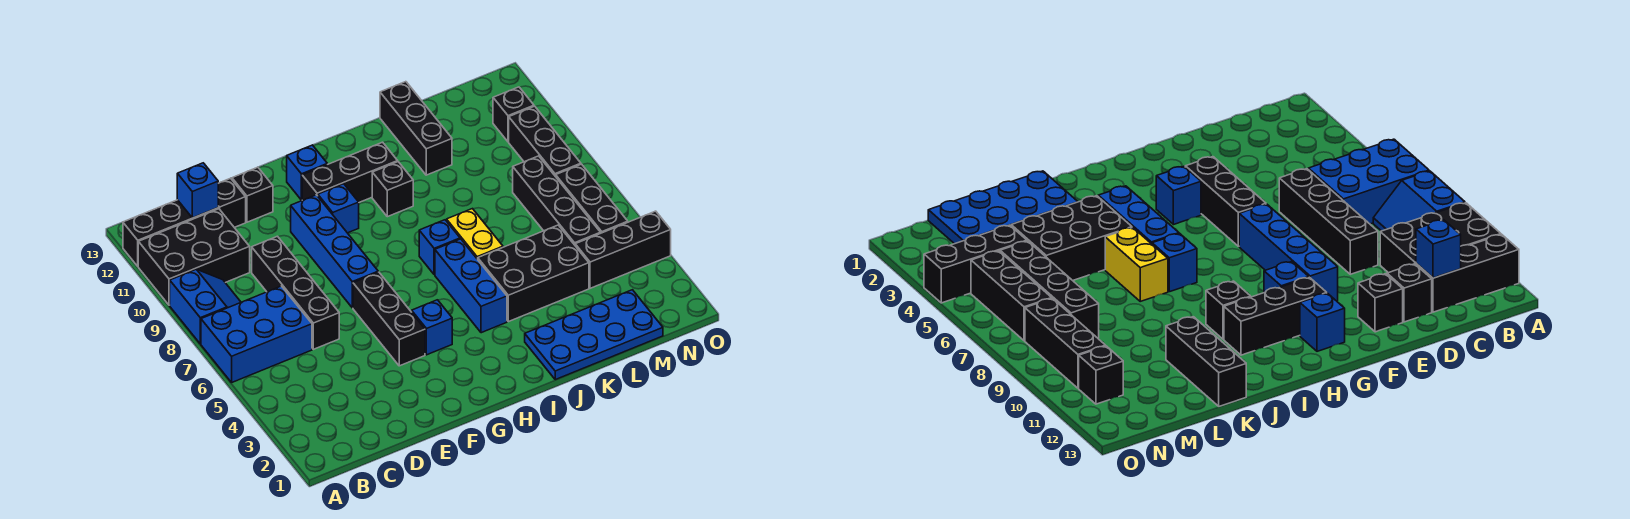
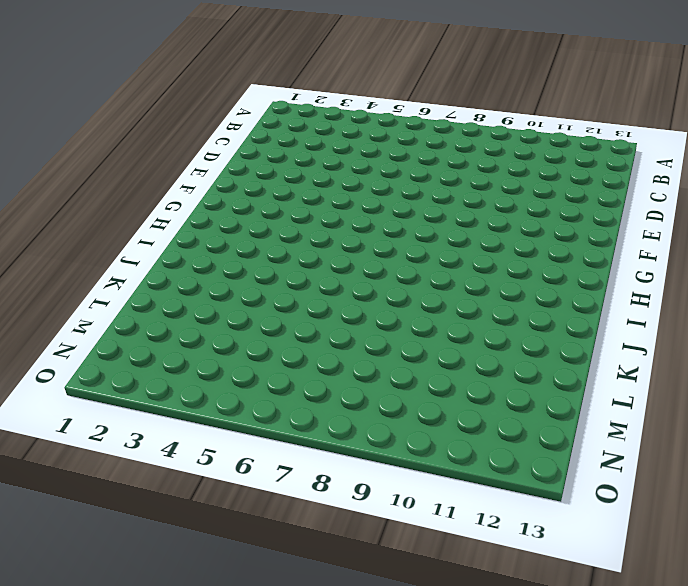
none -> blue brick A6:C7 level 1
none -> blue slope A8:B9 level 1 top A
none -> black brick A10:C11 level 1

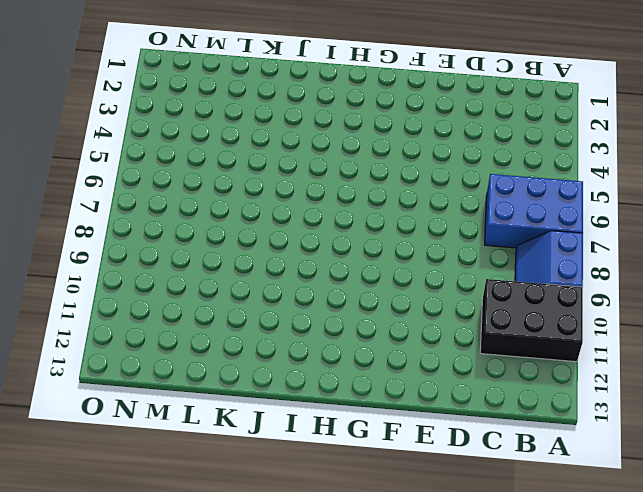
none -> black brick A12:C12 level 1
none -> black brick D6:D9 level 1
none -> black brick D12 level 1

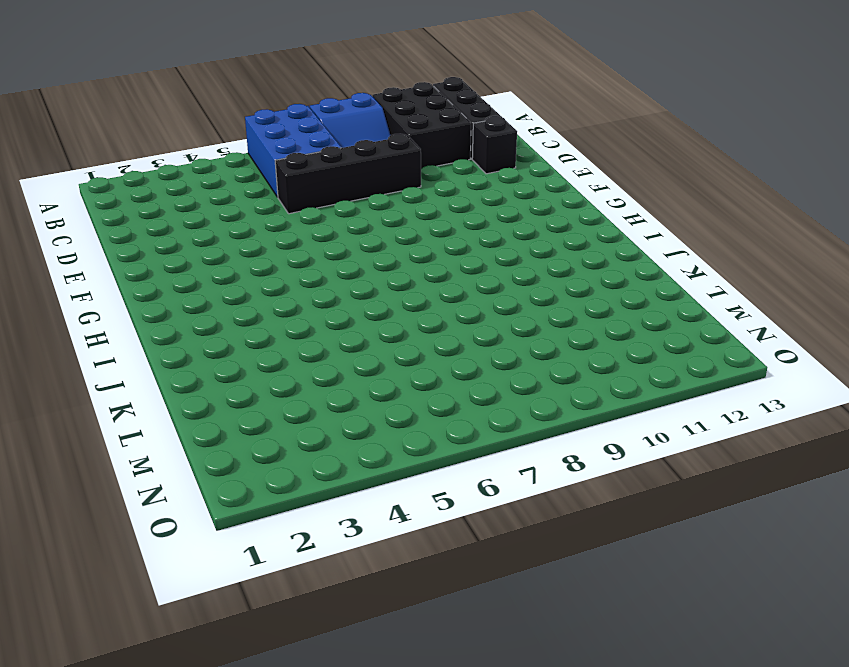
none -> black brick E12 level 1
none -> black brick F4:F6 level 1
none -> blue brick F7:F10 level 1

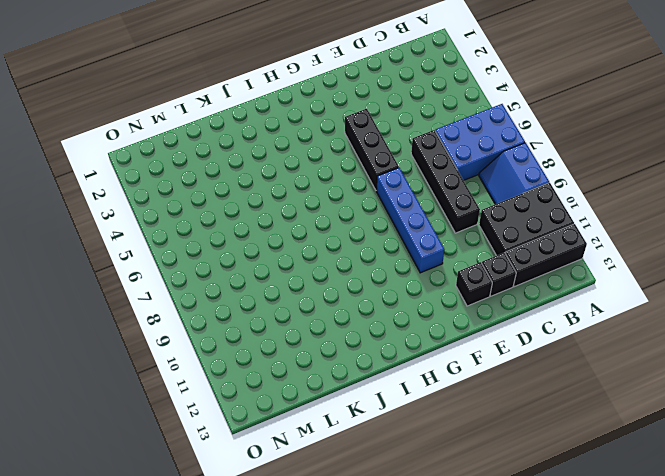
none -> blue brick G4 level 1
none -> blue brick G10 level 1
none -> black brick G11:I11 level 1

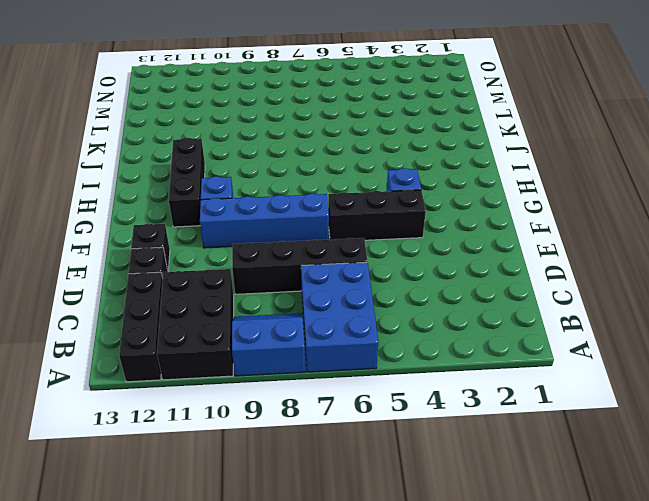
none -> blue brick G12 level 1
none -> blue brick I4:I6 level 1
none -> blue brick I7 level 1

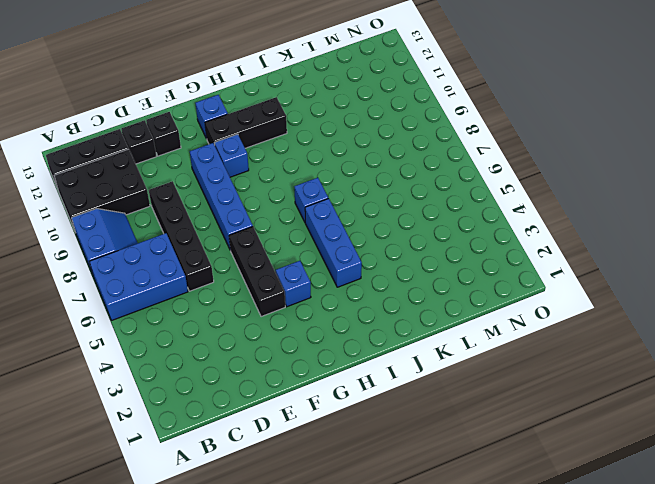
none -> black brick I10 level 1
none -> blue plate J1:M2 level 1
none -> black brick J4:L5 level 1

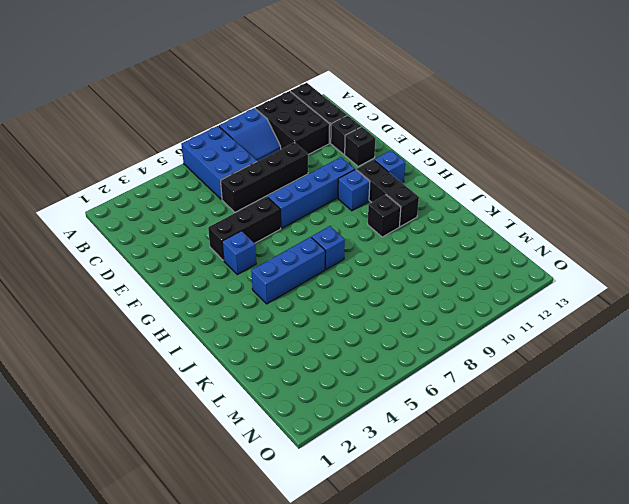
none -> blue plate J1:M2 level 1
none -> black brick J4:L5 level 1
none -> yellow brick J6:J7 level 1

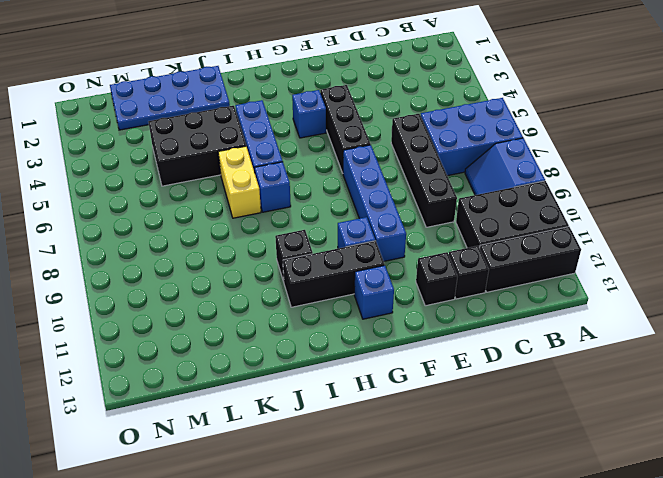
none -> black brick K11:K13 level 1
none -> black brick M4:O4 level 1
none -> black brick M5:M8 level 1

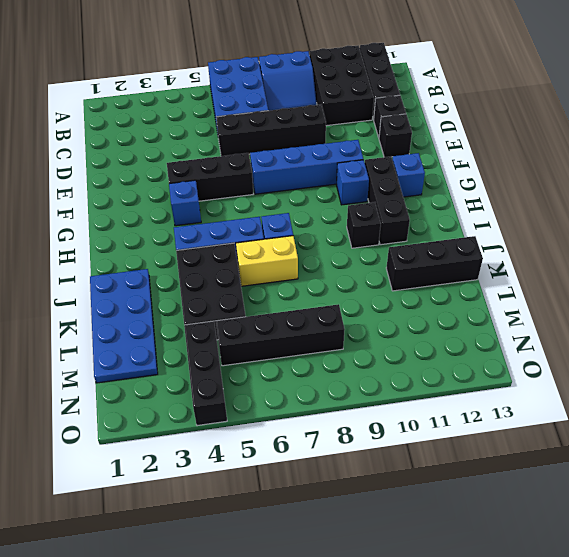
none -> black brick N5:N7 level 1
none -> black brick N8:N10 level 1
none -> black brick N11 level 1

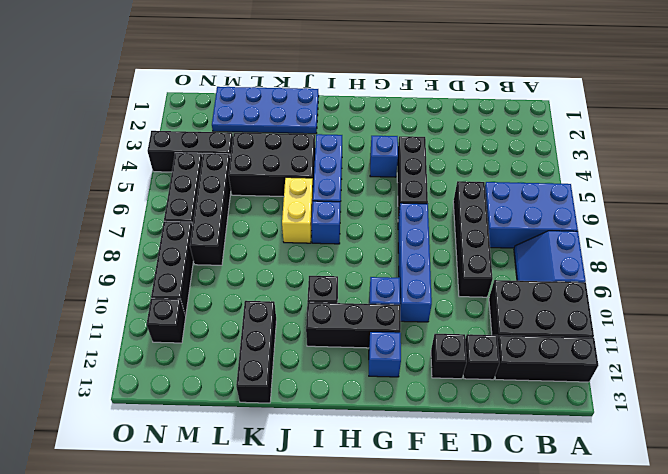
none -> blue brick C12 level 2

